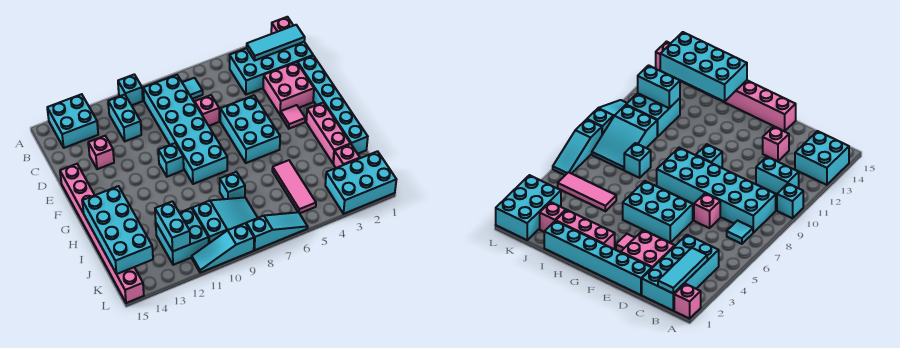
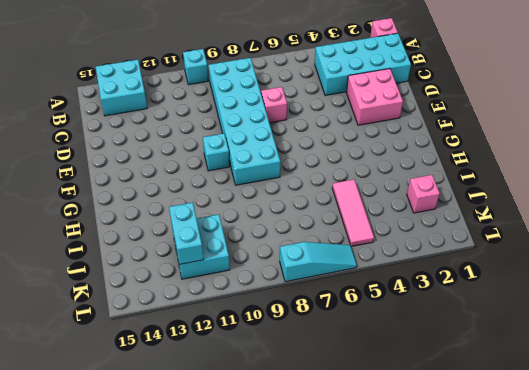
none -> cyan tile B7 level 1
none -> cyan brick B11:C11 level 1
none -> cyan brick D1:I1 level 1

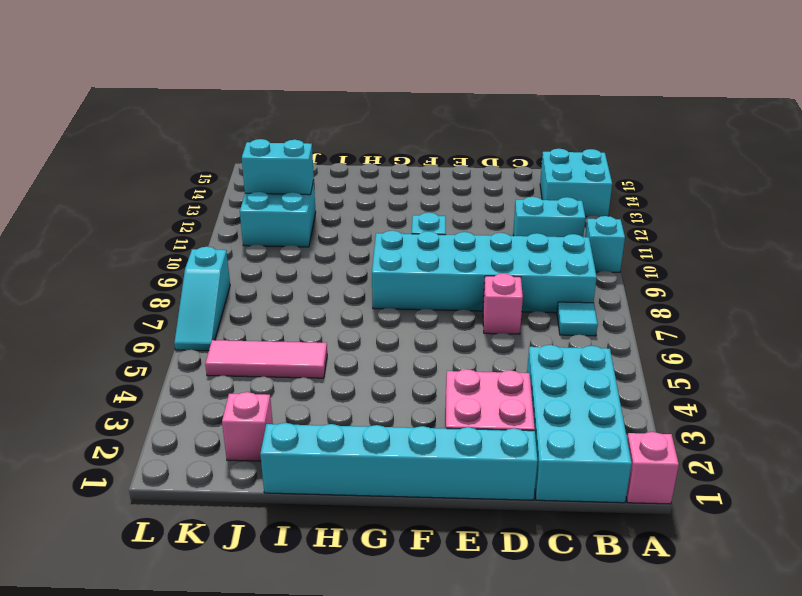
none -> pink brick D13 level 1
none -> cyan brick E5:G6 level 1
none -> pink brick E15:L15 level 1

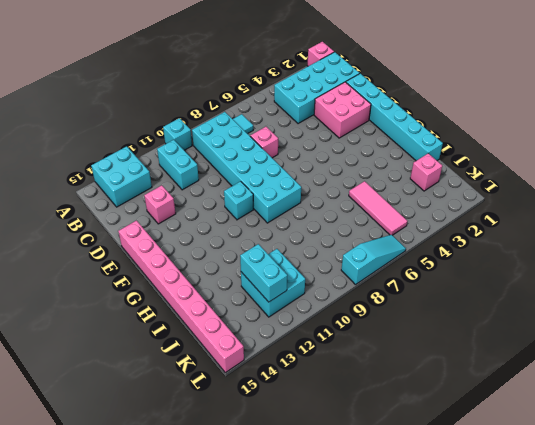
none -> cyan brick E5:G6 level 1
none -> pink tile F3 level 1
none -> pink brick G2:I2 level 1

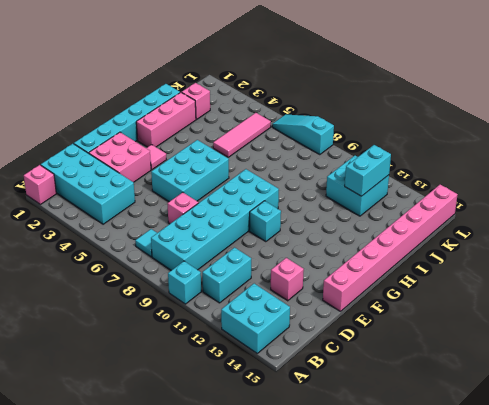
none -> cyan brick I8 level 1
none -> cyan slope J8:K10 level 1 top 10
none -> cyan brick K1:L3 level 1

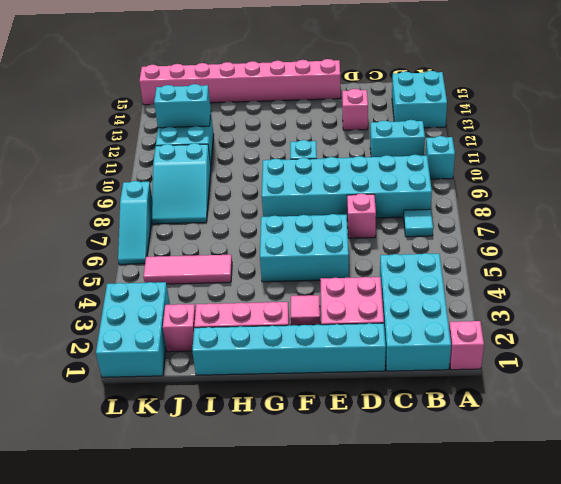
none -> cyan brick I8 level 1
none -> cyan slope L9:L11 level 1 top 9
none -> cyan tile B1:B3 level 2

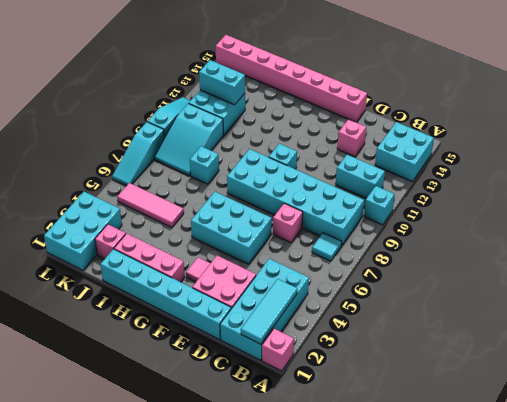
none -> cyan brick H14:K15 level 2

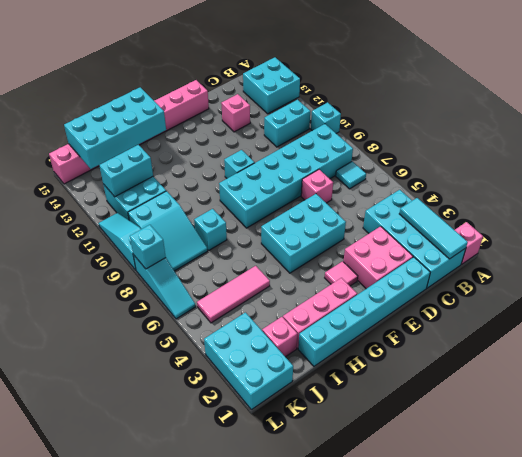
cyan brick L8 level 2 -> none

